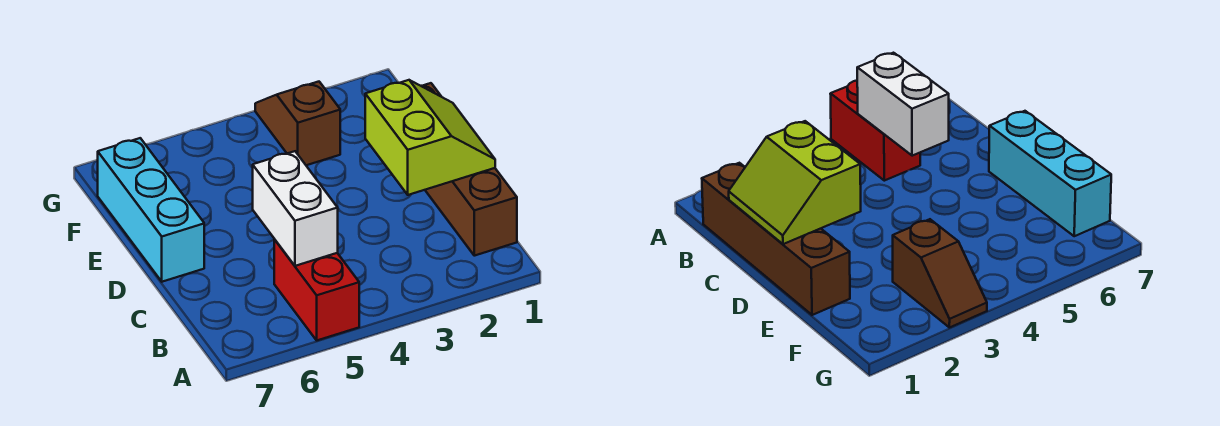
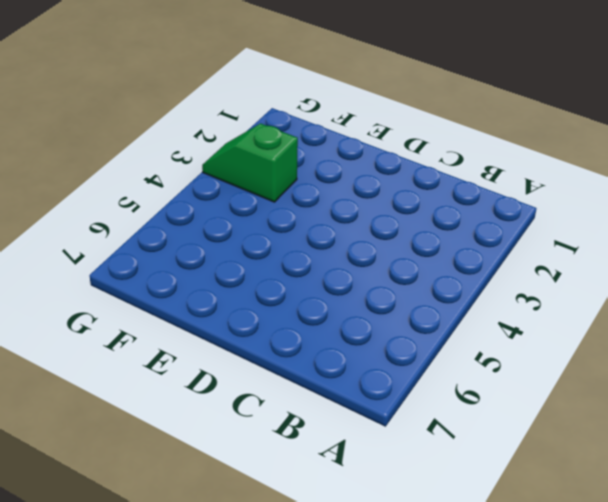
green slope F3:G3 level 1 top F -> brown slope F3:G3 level 1 top F
none -> red brick A5:B5 level 1
none -> brown brick B1:E1 level 1

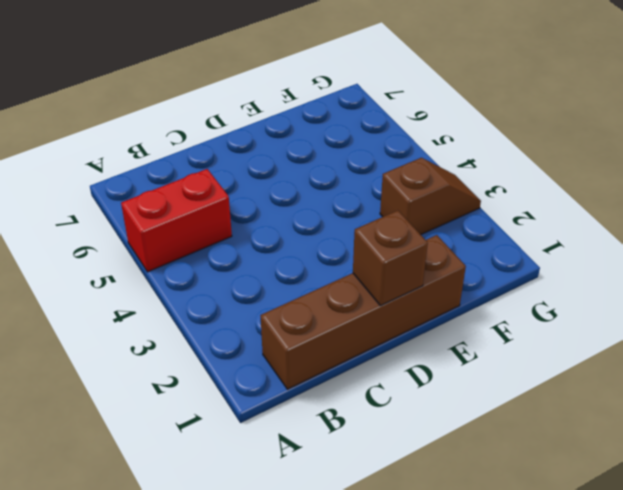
brown brick D1 level 2 -> lime slope C1:D2 level 2 top 2
none -> cyan brick D7:F7 level 1
none -> white brick B5:C5 level 2

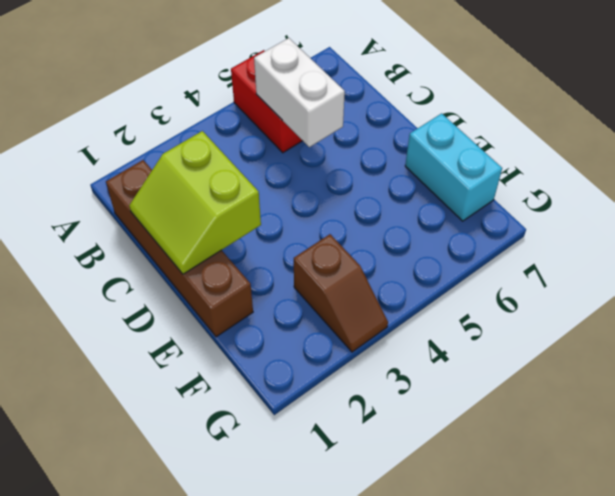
cyan brick E7:F7 level 1 -> cyan brick D7:F7 level 1

